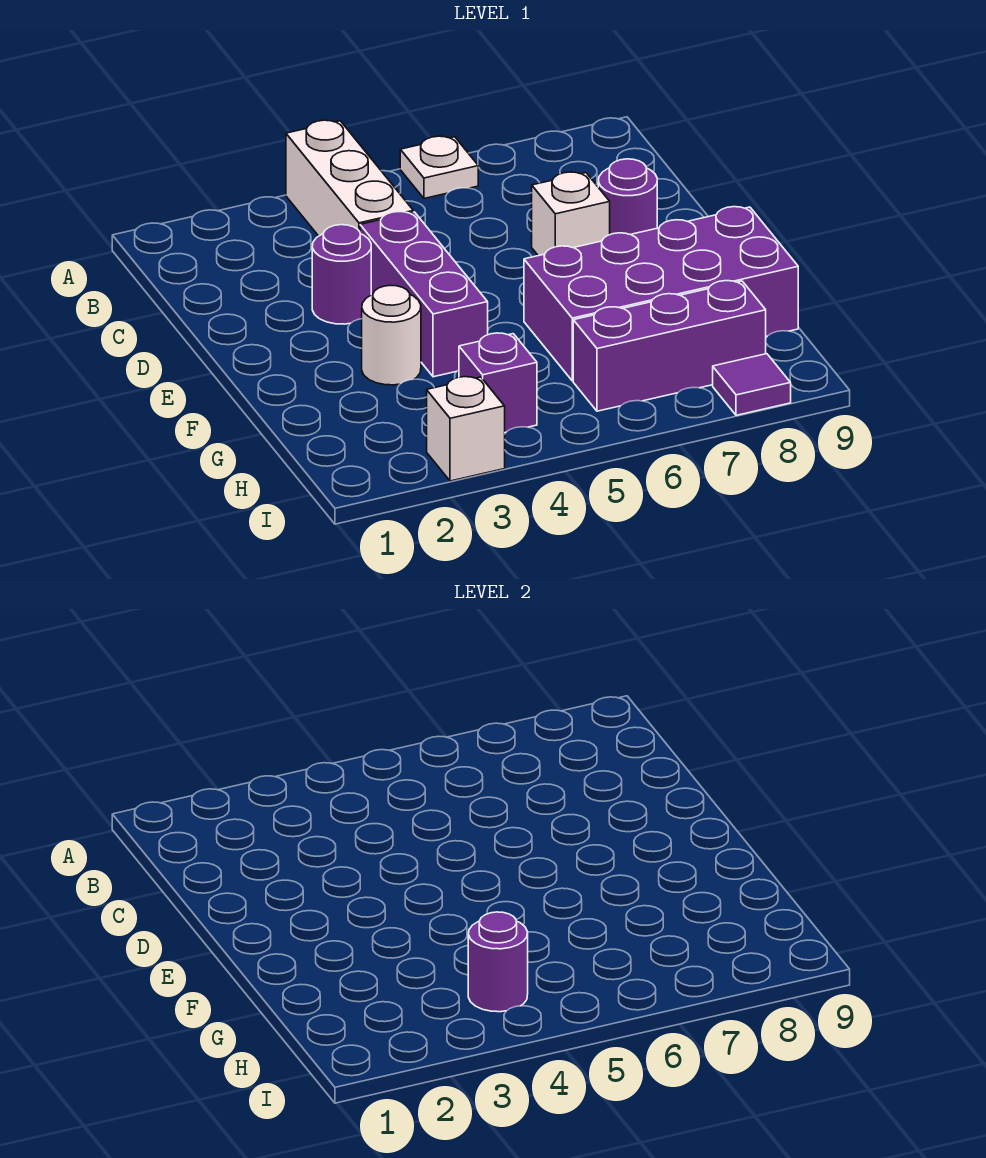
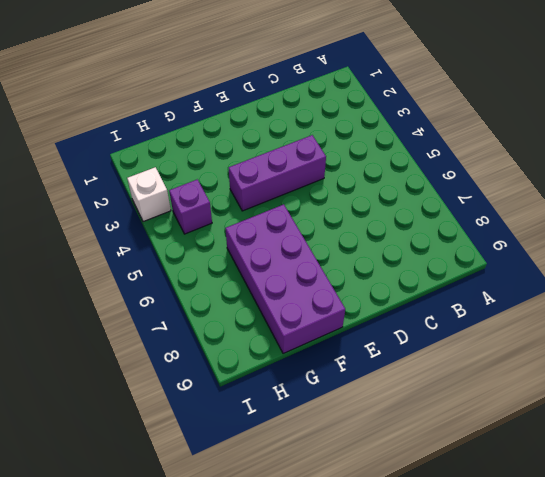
none -> white brick A4:C4 level 1
none -> white plate A6 level 1
none -> purple round brick D3 level 1

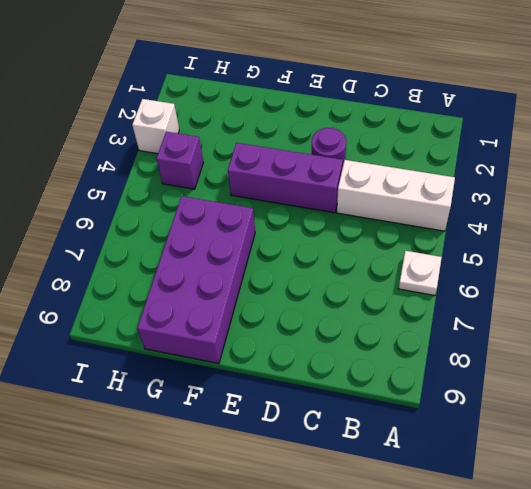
none -> white brick D7 level 1
none -> purple round brick D8 level 1
none -> white round brick F3 level 1

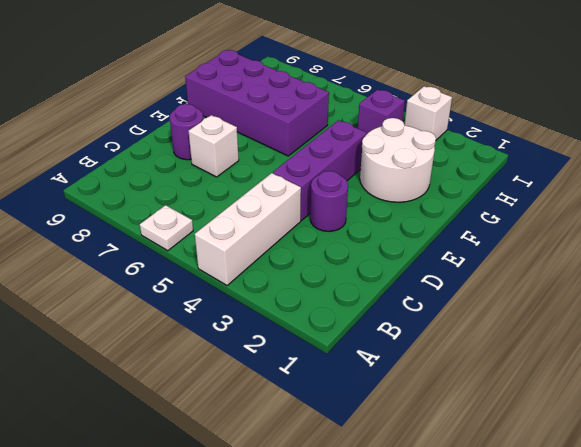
white round brick F2:G3 level 1 -> white round brick F3 level 1
none -> purple brick H6:H8 level 1
none -> purple tile I8 level 1
none -> purple round brick H4 level 2

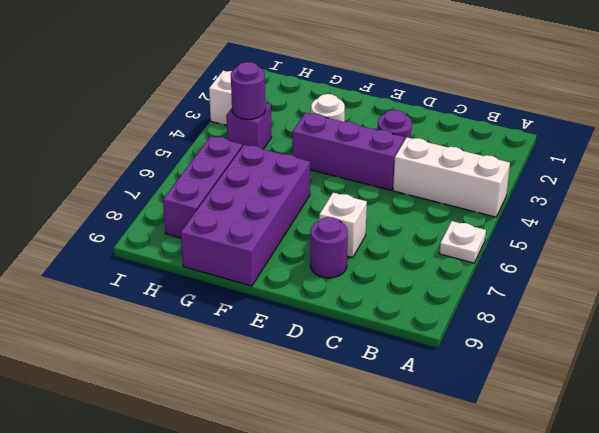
none -> purple tile I8 level 1

